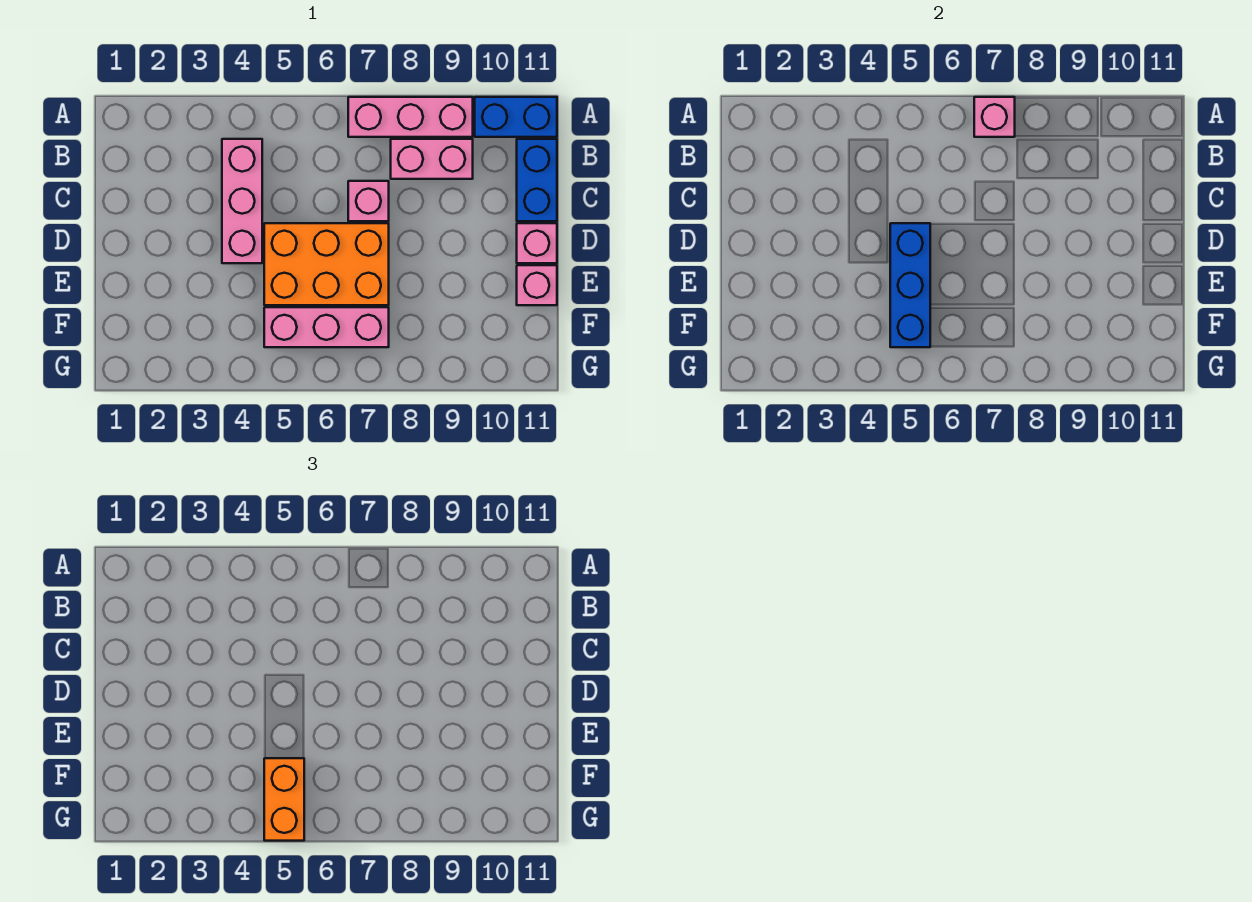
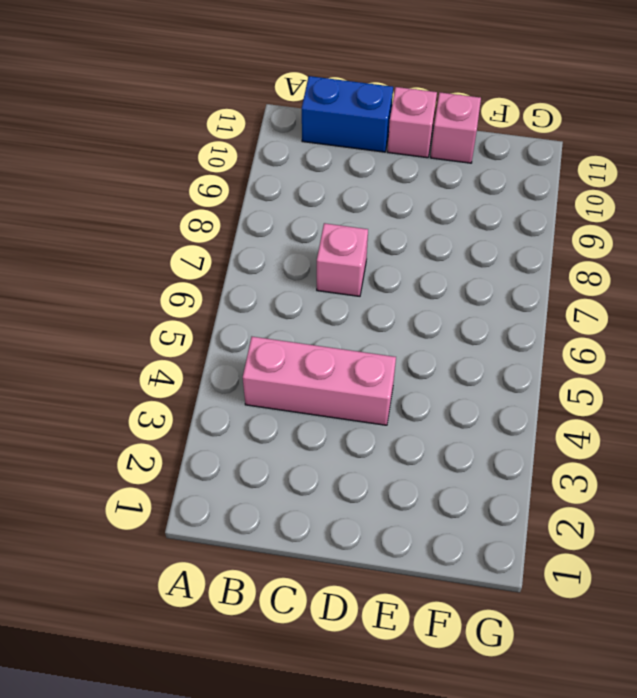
none -> pink brick A7:A9 level 1
none -> blue brick A10:A11 level 1
none -> pink brick B8:B9 level 1

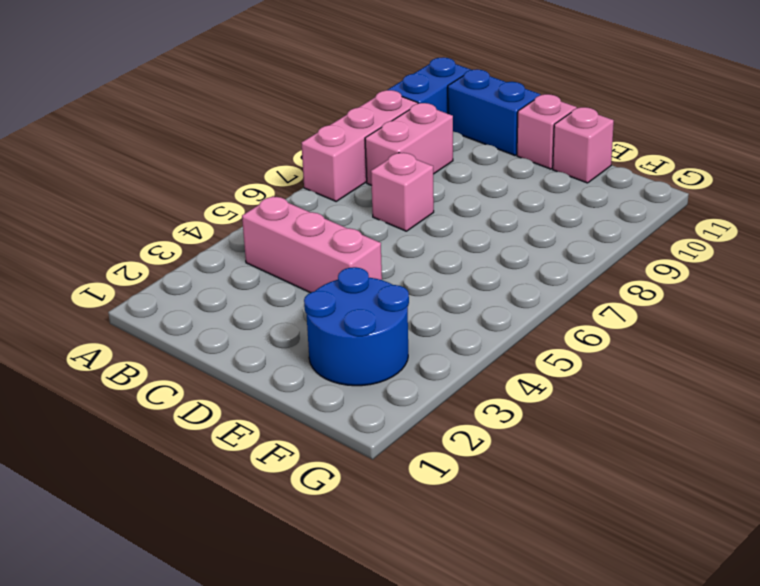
blue round brick E2:F3 level 1 -> none
none -> orange brick D5:E7 level 1
none -> pink brick F5:F7 level 1
none -> pink brick A7 level 2

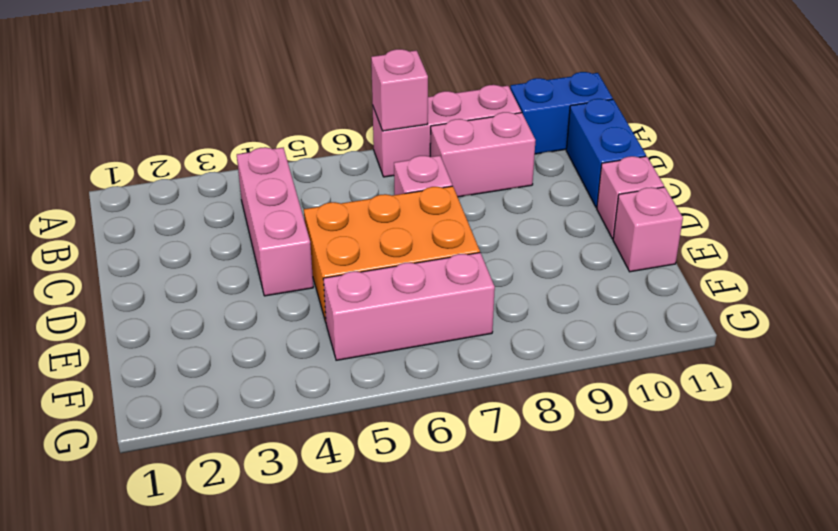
none -> blue brick D5:F5 level 2
none -> orange brick F5:G5 level 3

